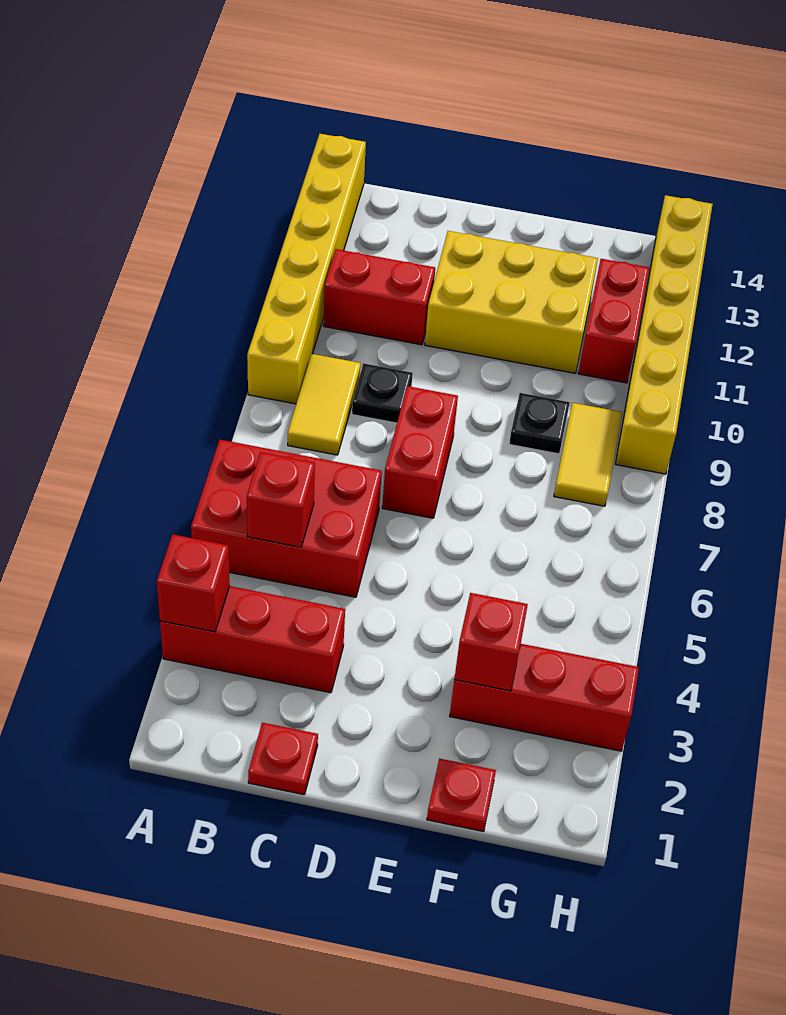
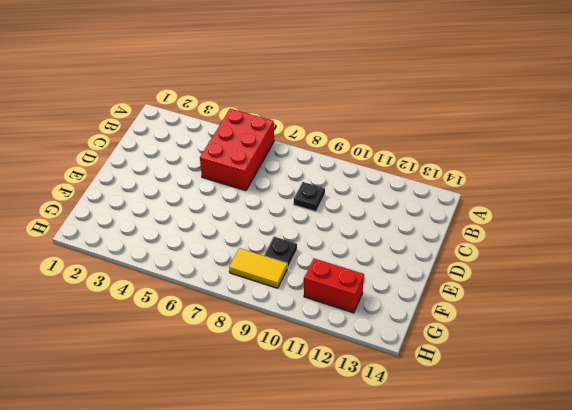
none -> red brick A3:C3 level 1
none -> yellow brick A9:A14 level 1
none -> yellow tile B8:B9 level 1

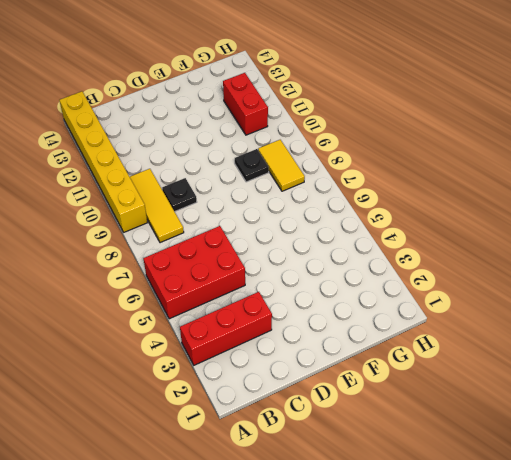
yellow tile B8:B10 level 1 -> yellow tile B8:B9 level 1
none -> red brick B11:C11 level 1
none -> red plate C1 level 1
none -> red brick D7:D8 level 1

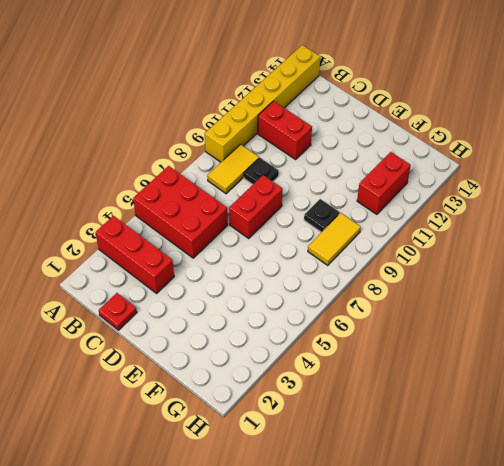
none -> yellow brick D11:F12 level 1
none -> red plate F1 level 1
none -> red brick F3:H3 level 1

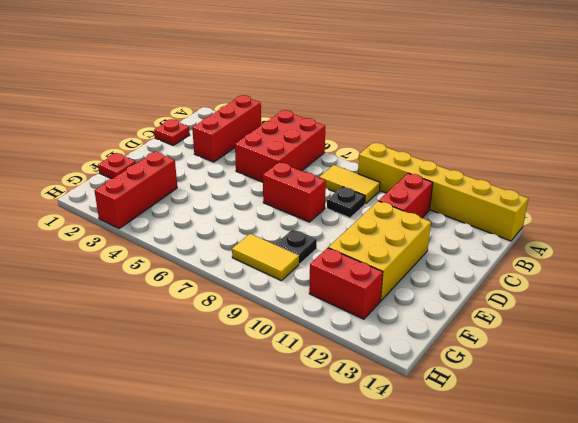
none -> yellow brick H9:H14 level 1
none -> red brick A3 level 2
none -> red brick B5 level 2

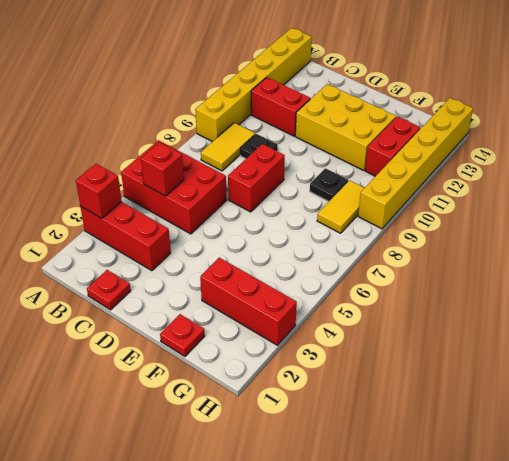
none -> red brick F3 level 2

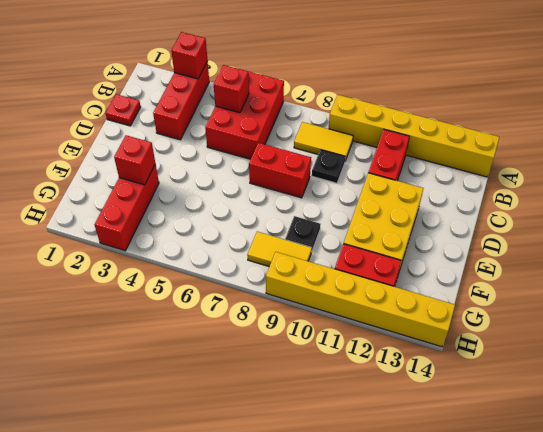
none -> red plate F1 level 1

